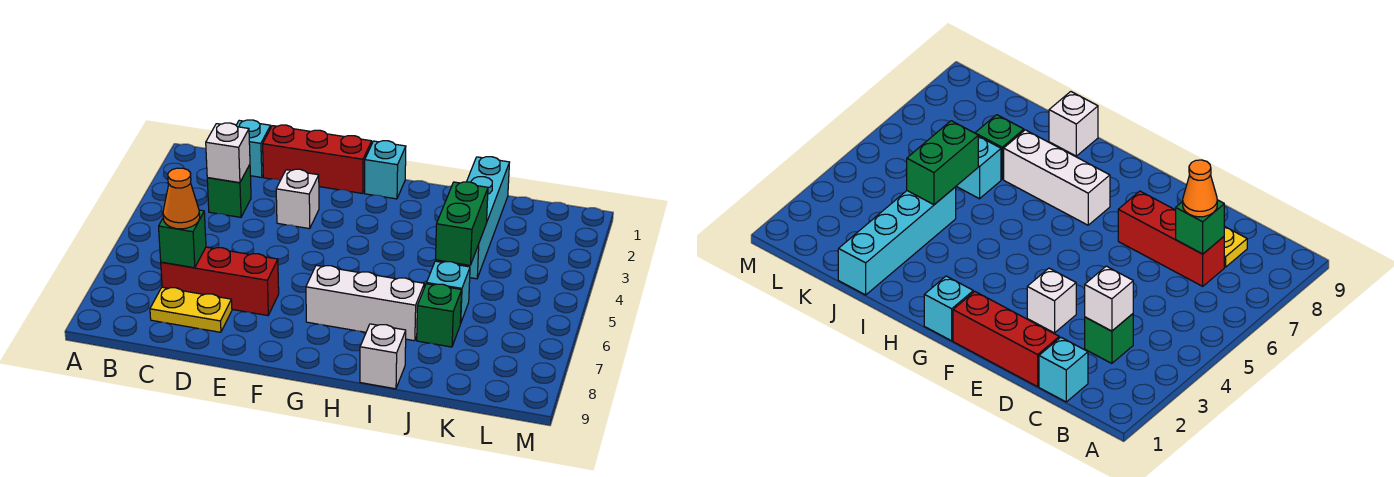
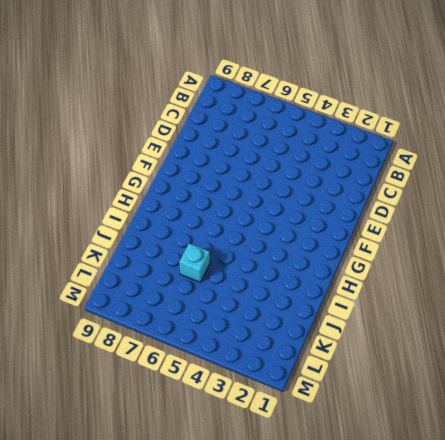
none -> cyan brick C1 level 1
none -> green brick C3 level 1
none -> red brick C7:E7 level 1

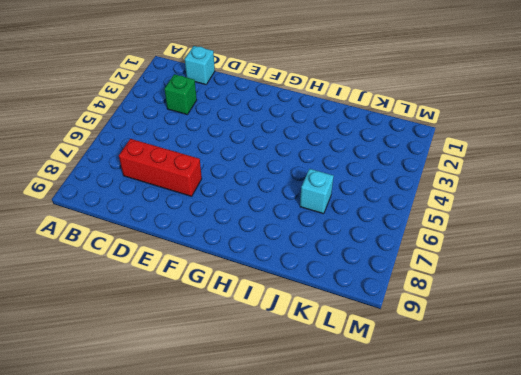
none -> yellow plate C8:D8 level 1
none -> red brick D1:F1 level 1
none -> white brick E3 level 1

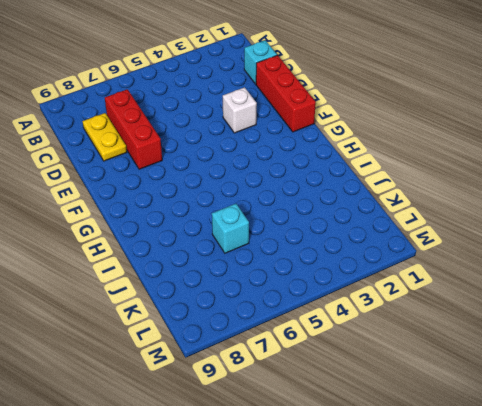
none -> green brick C3 level 1
none -> cyan brick G1 level 1
none -> white brick G7:I7 level 1

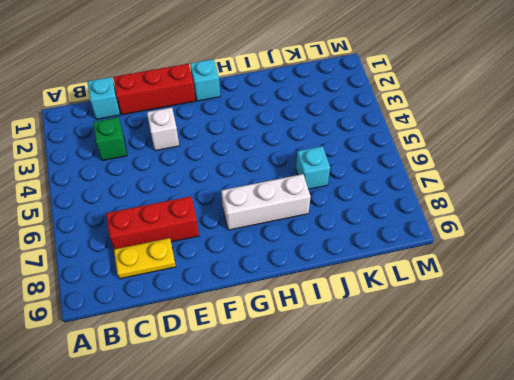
none -> white brick I9 level 1
none -> cyan brick J1:J4 level 1
none -> green brick J7 level 1

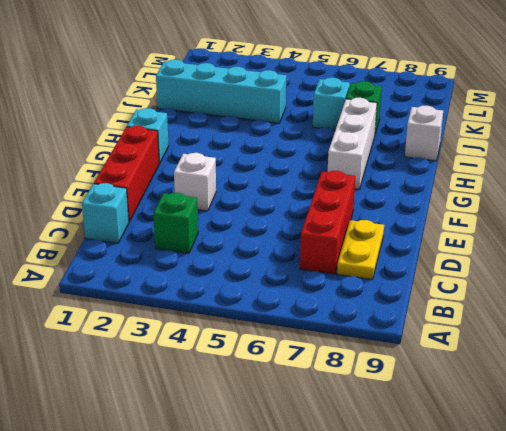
none -> white brick C3 level 2
none -> green brick C7 level 2
none -> green brick J4:J5 level 2

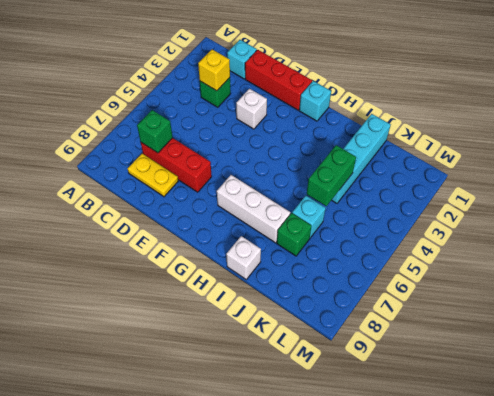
yellow brick C3 level 2 -> white brick C3 level 2
none -> orange cone C7 level 3

